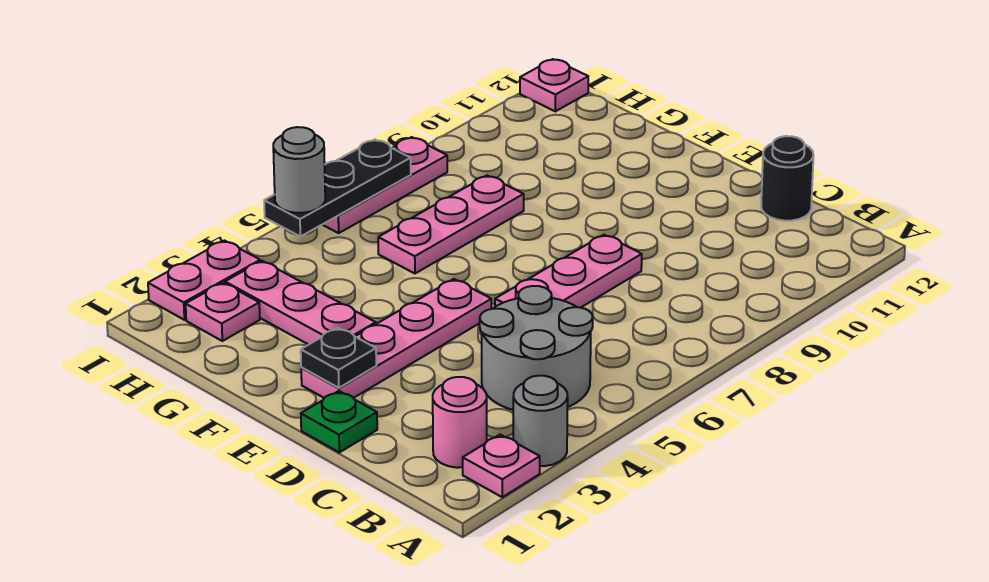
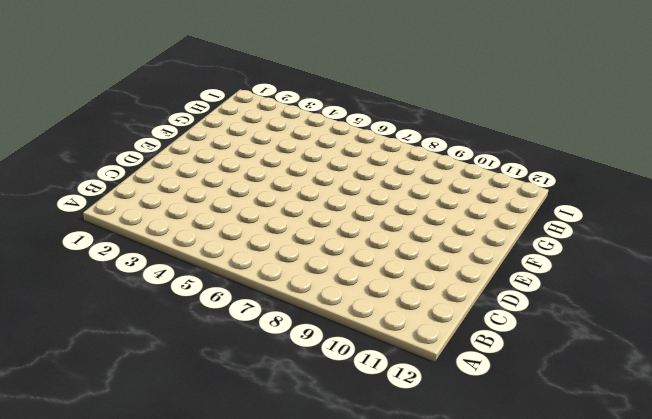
none -> pink plate A2 level 1
none -> grey round brick A3 level 1
none -> pink round brick B2 level 1

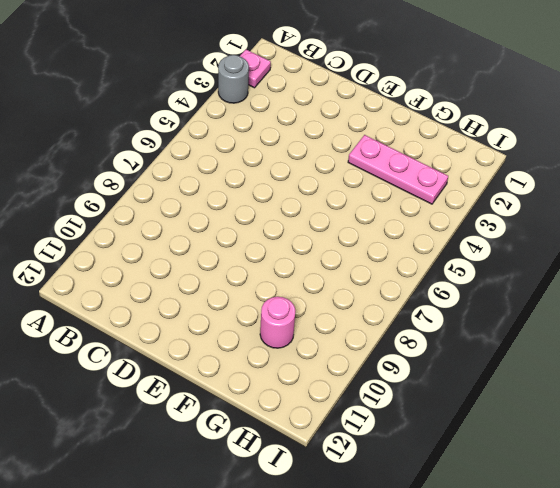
pink round brick G10 level 1 -> pink round brick B2 level 1
none -> grey round brick B4:C5 level 1
none -> black round brick C12 level 1
none -> green plate D1 level 1

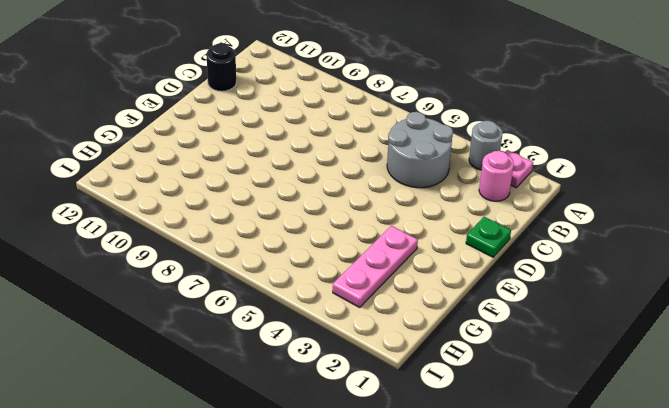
none -> pink plate D6:D8 level 1
none -> pink plate E2:E5 level 1
none -> pink plate G6:G8 level 1

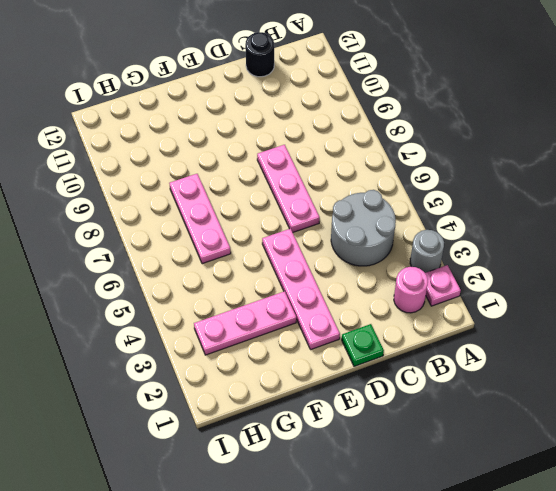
none -> pink plate H2 level 1
none -> pink plate I2:I3 level 1
none -> pink plate I6:I8 level 1

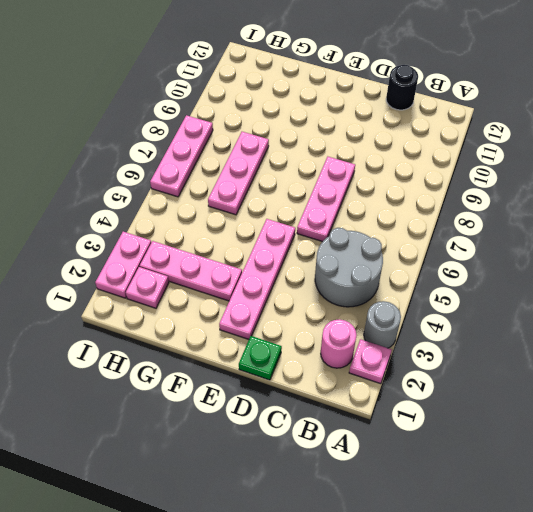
none -> pink plate I12 level 1
none -> black plate E2 level 2
none -> black plate I5:I7 level 2

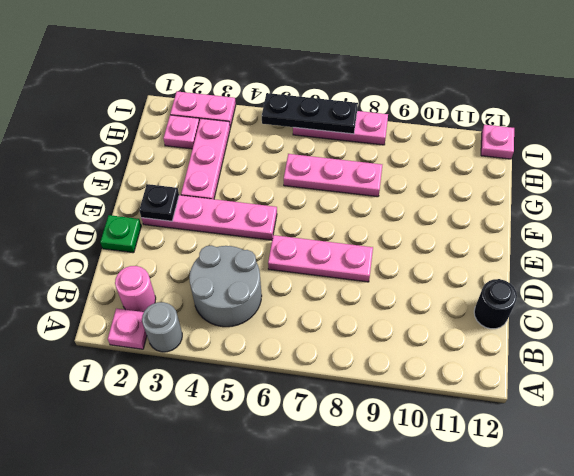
none -> grey round brick I5 level 3

